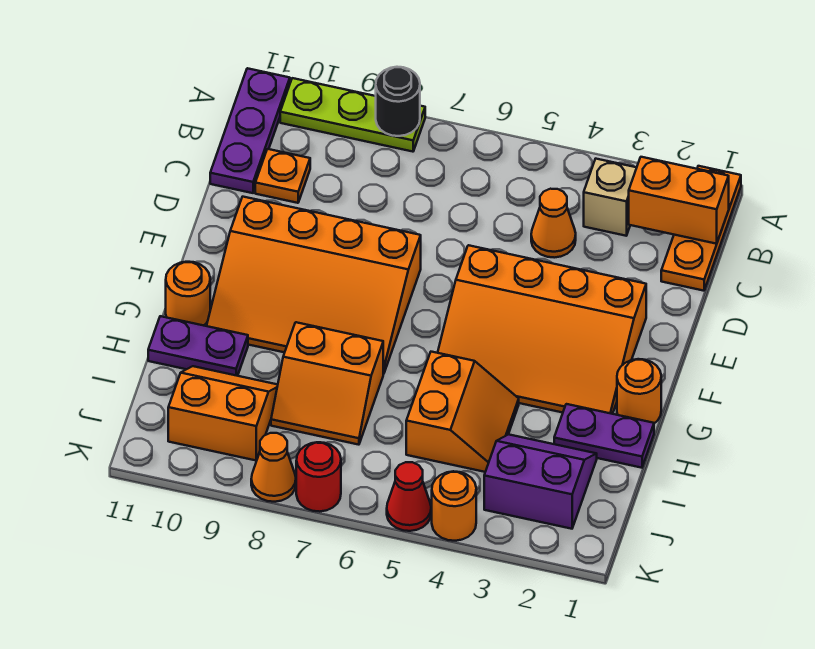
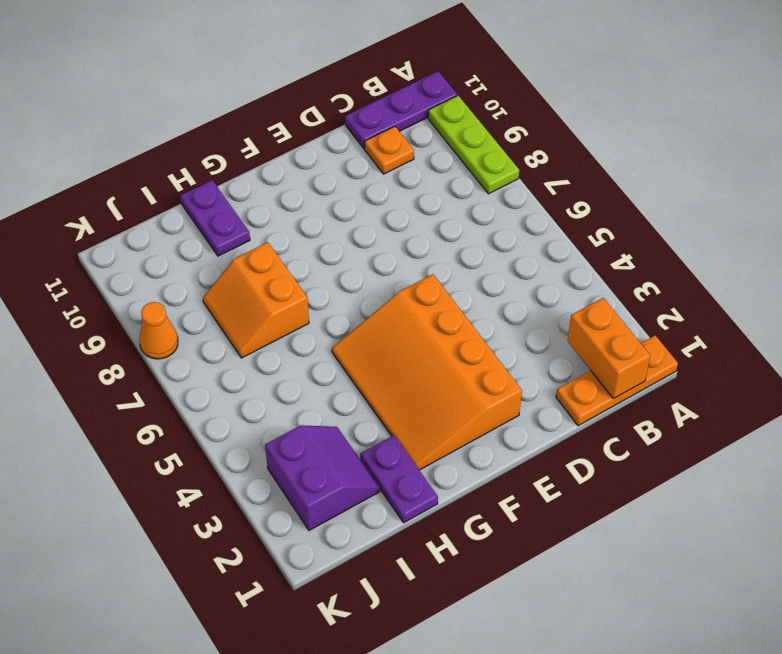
none -> tan brick B3 level 1
none -> orange cone C4 level 1
none -> orange slope E7:G10 level 1 top E

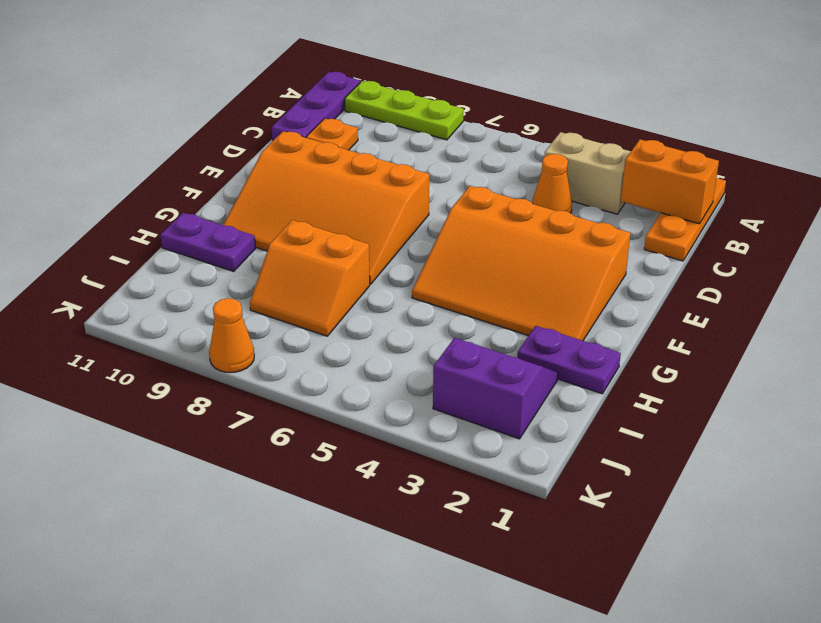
tan brick B3:B4 level 1 -> tan brick B3 level 1
none -> orange round brick G1 level 1
none -> orange round brick G11 level 1
none -> orange slope H4:I5 level 1 top 5

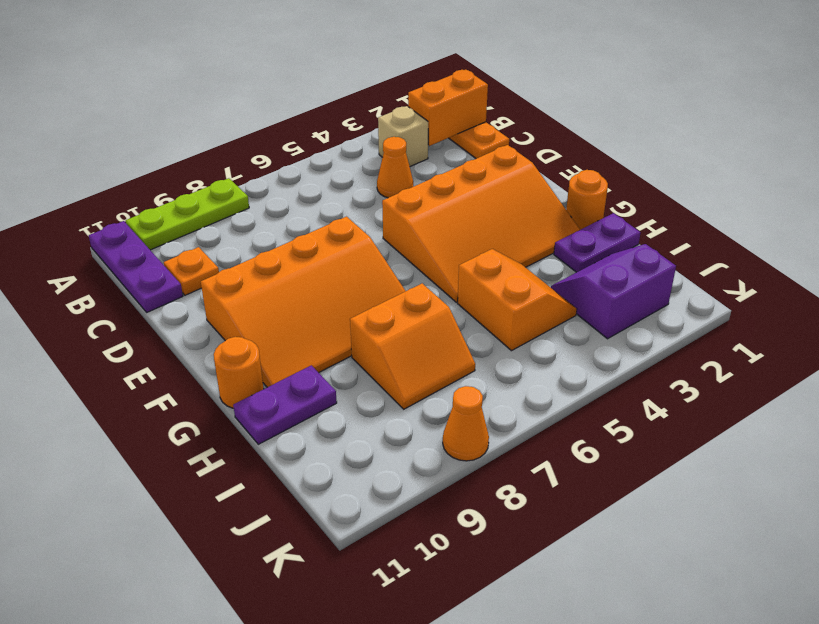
none -> orange slope I9:J10 level 1 top J
none -> orange round brick K4 level 1
none -> red cone K5 level 1

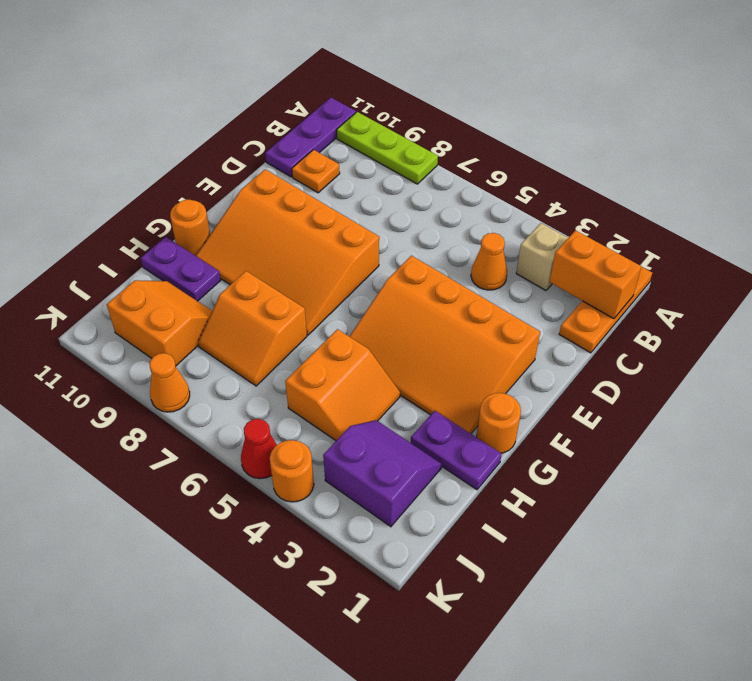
none -> red round brick K7 level 1
none -> black round brick A8 level 2

